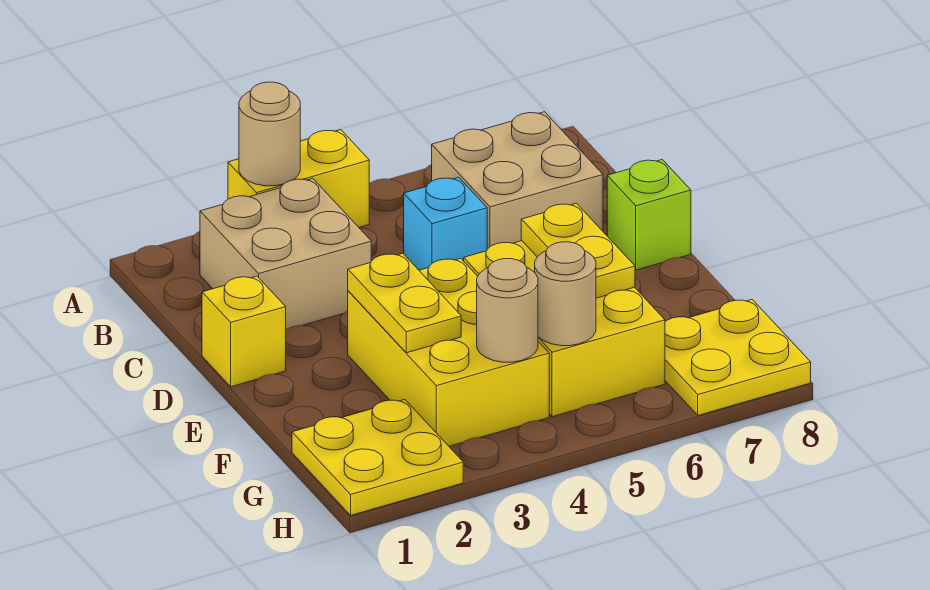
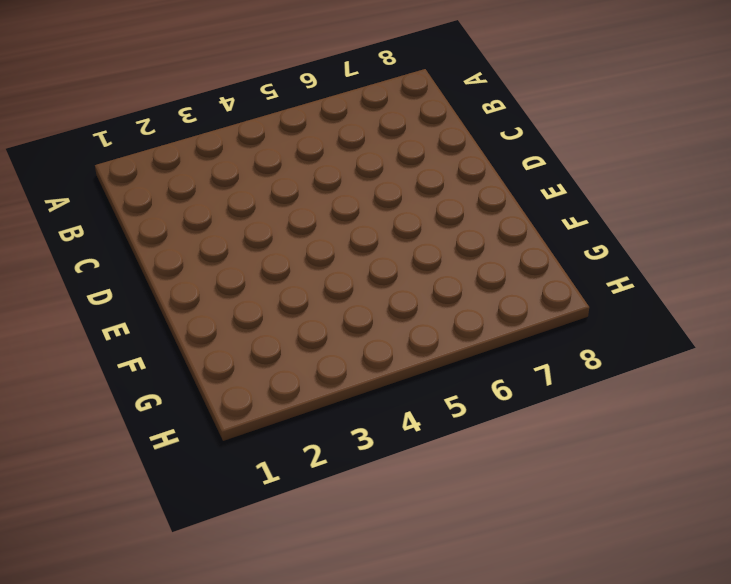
none -> yellow brick A3:A4 level 1
none -> tan brick B2:C3 level 1
none -> tan brick B6:C7 level 1

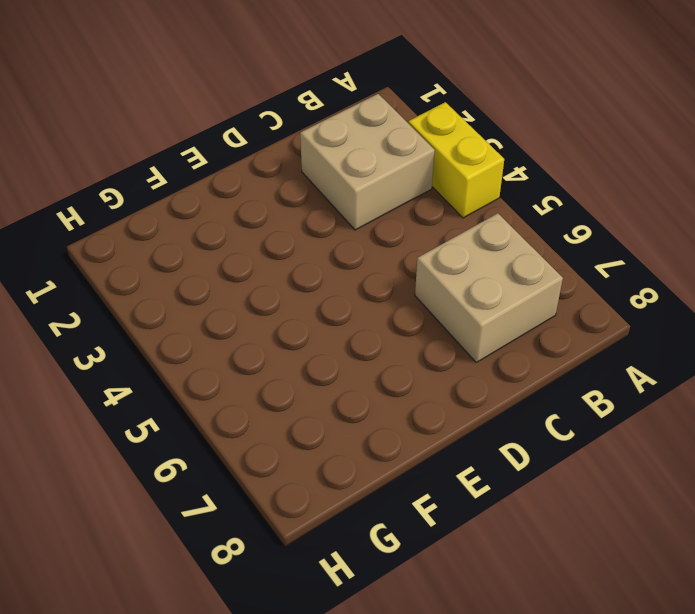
none -> cyan brick C5 level 1
none -> yellow brick D1 level 1
none -> lime brick D8 level 1

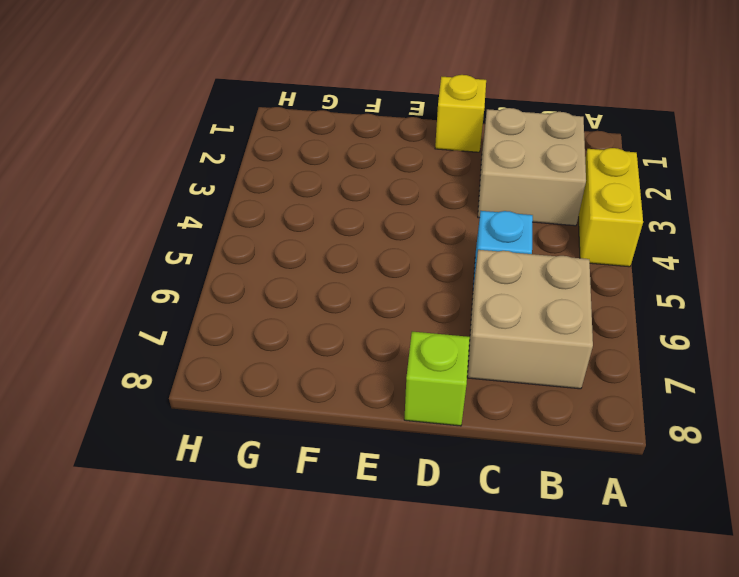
none -> yellow brick E3:G4 level 1
none -> yellow brick E5:G6 level 1
none -> yellow plate G1:H2 level 1

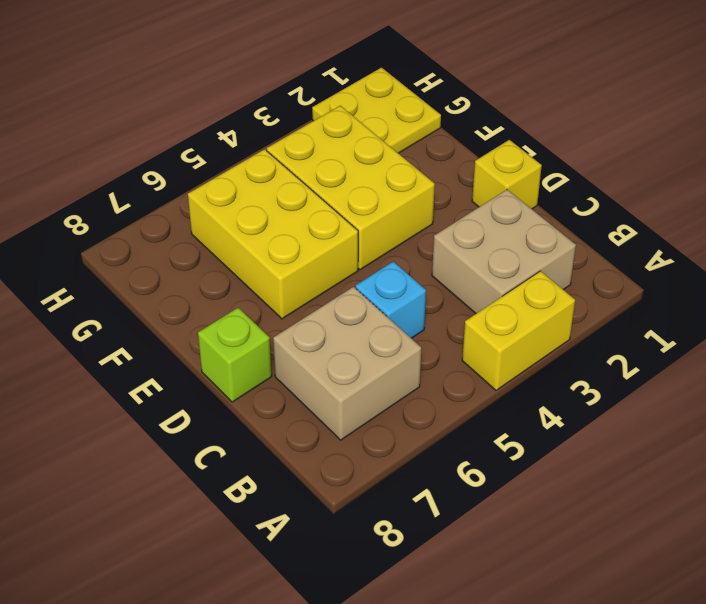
none -> yellow plate G7:H8 level 1
none -> tan round brick A3 level 2
none -> yellow plate E3:F3 level 2

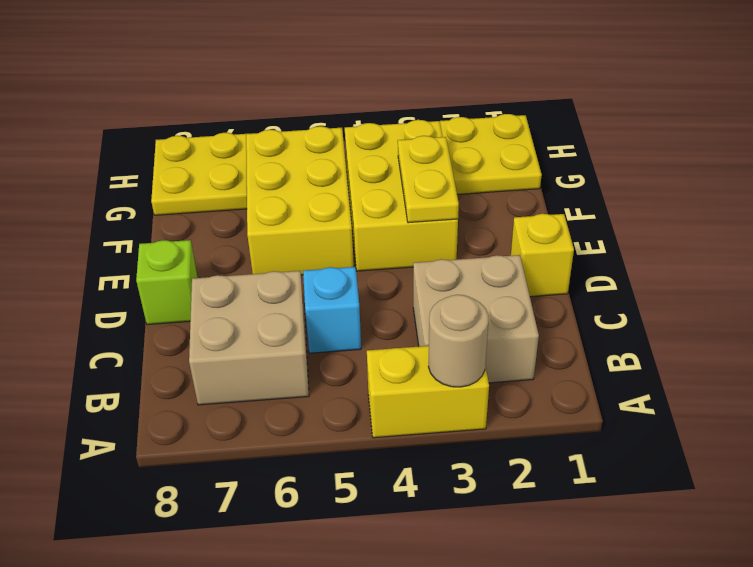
none -> yellow plate E6:F6 level 2
none -> tan round brick G4 level 2
none -> tan round brick G5 level 2

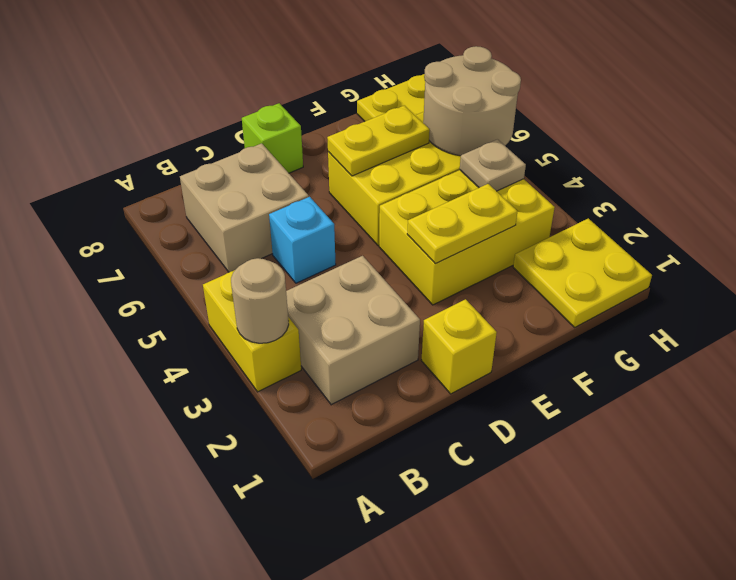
tan plate G4 level 2 -> tan round brick G4 level 2
tan round brick G5:H6 level 2 -> tan round brick G5 level 2

